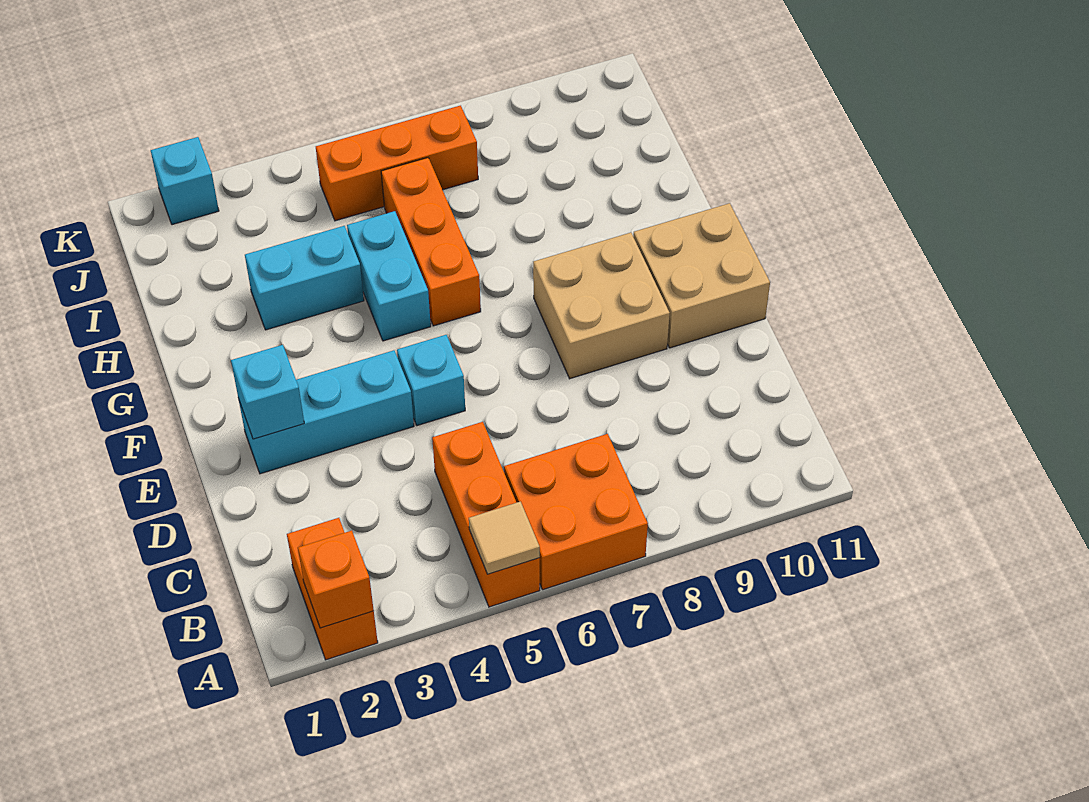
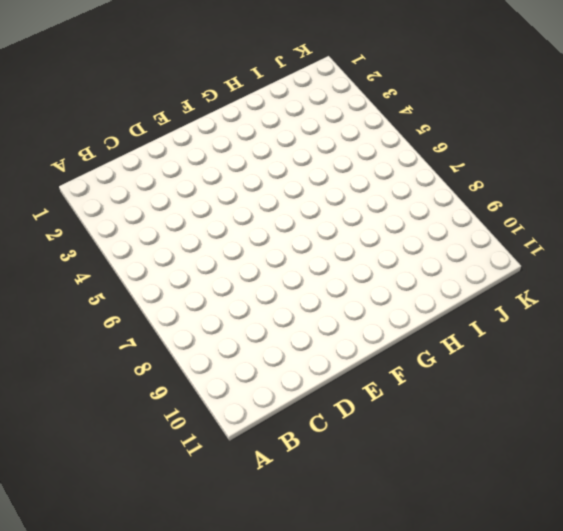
none -> orange brick A2:B2 level 1
none -> orange brick A5:C5 level 1
none -> orange brick A6:B7 level 1

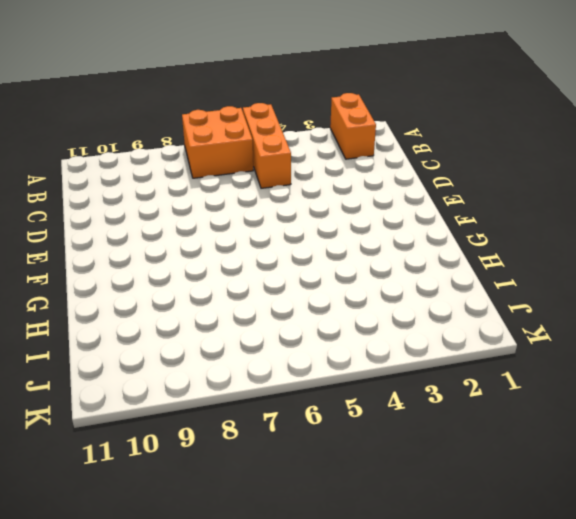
none -> cyan brick E2:E4 level 1
none -> cyan brick E5 level 1
none -> tan brick E8:F9 level 1

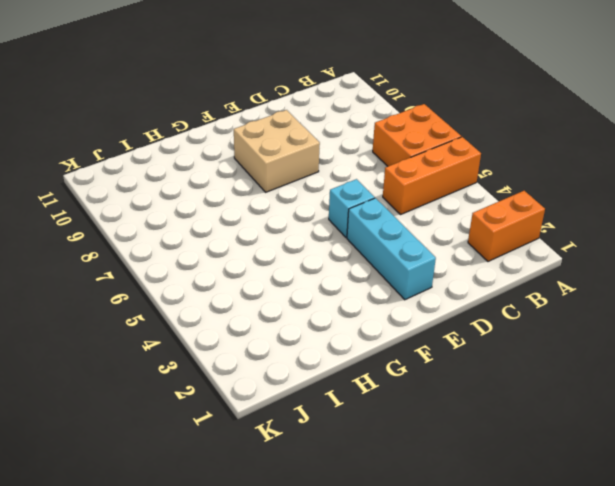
none -> tan brick E10:F11 level 1
none -> cyan brick G5:H5 level 1
none -> orange brick G6:I6 level 1

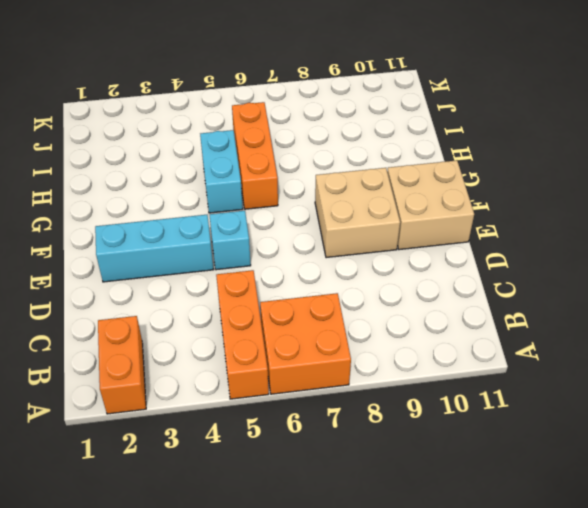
none -> cyan brick H3:H4 level 1
none -> orange brick J5:J7 level 1
none -> cyan brick K2 level 1

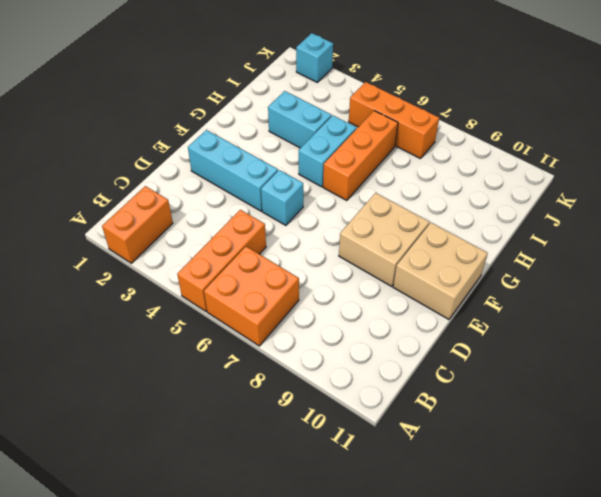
none -> orange brick A2 level 2
none -> tan tile A5 level 2
none -> cyan brick E2 level 2

